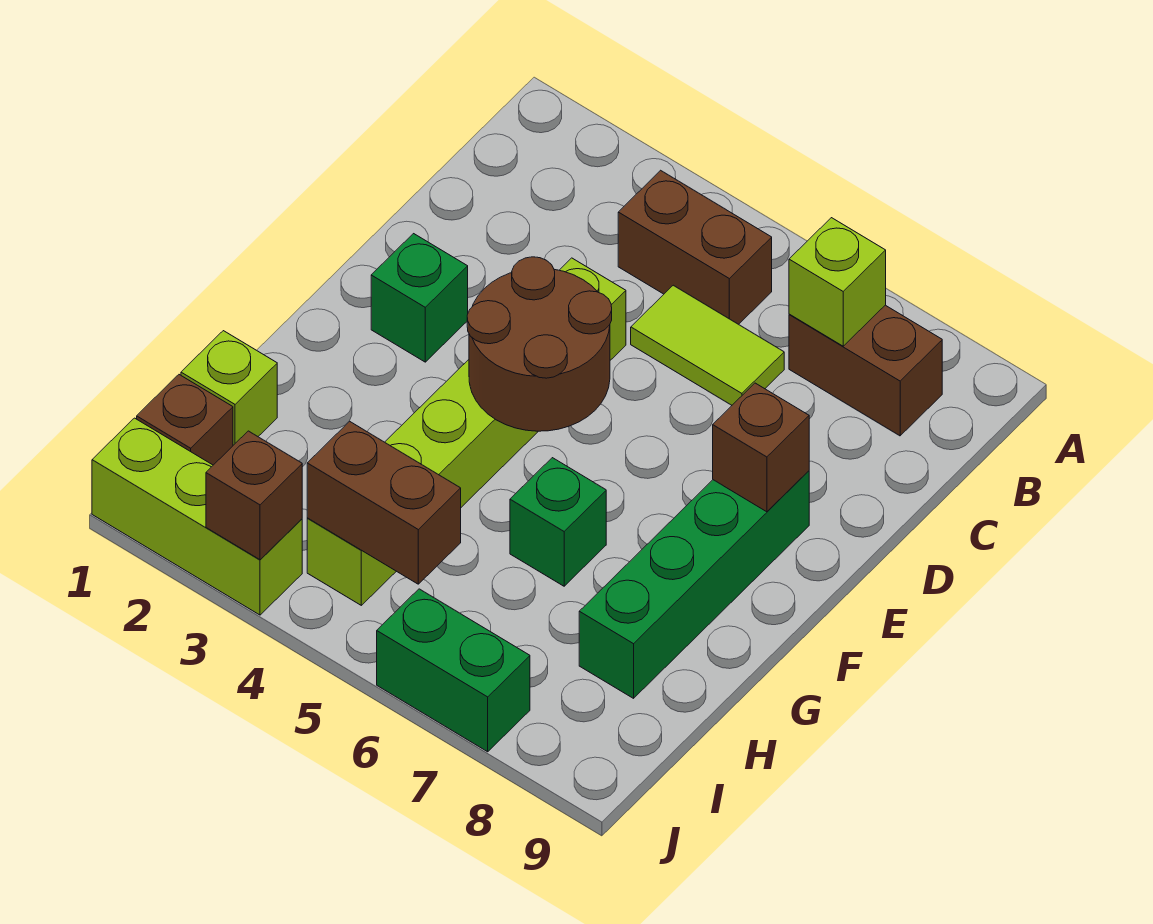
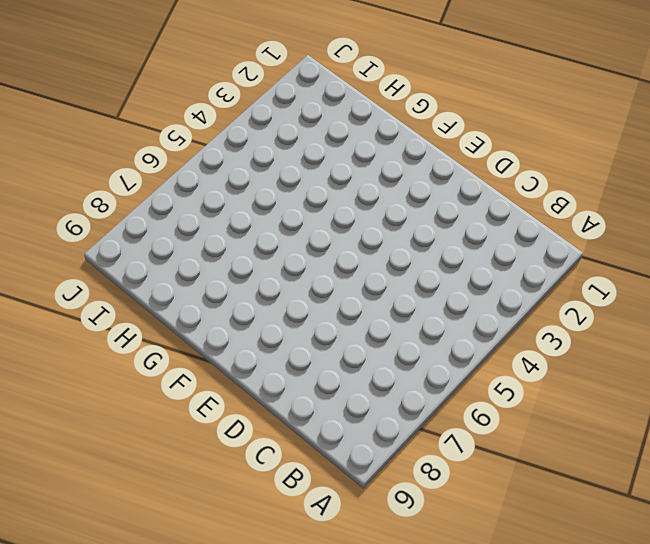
none -> brown brick B4:B5 level 1
none -> brown brick B7:B8 level 1
none -> lime tile C5:C6 level 1

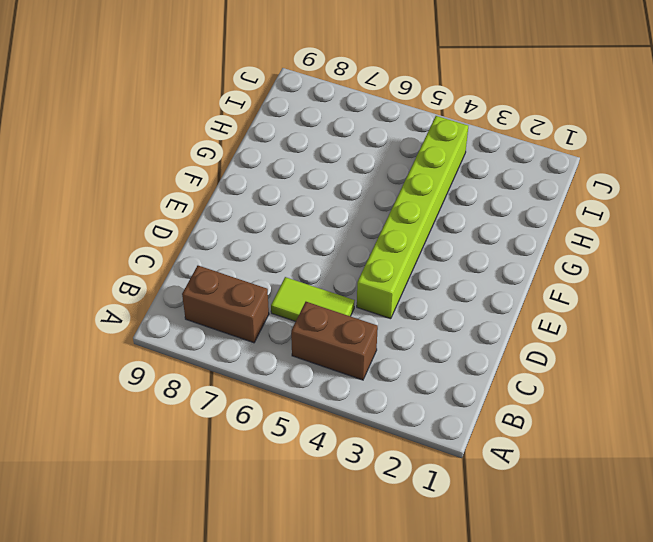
none -> green brick E2 level 1
none -> green brick E8:H8 level 1
none -> green brick G6 level 1

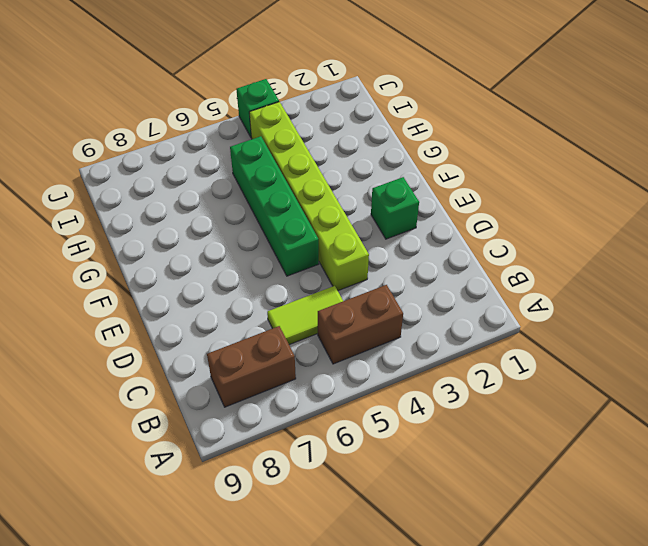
green brick E5:H5 level 1 -> green brick E8:H8 level 1
green brick J4 level 1 -> green brick G6 level 1
none -> lime brick H1 level 1
none -> brown brick I1 level 1
none -> lime brick J1:J3 level 1

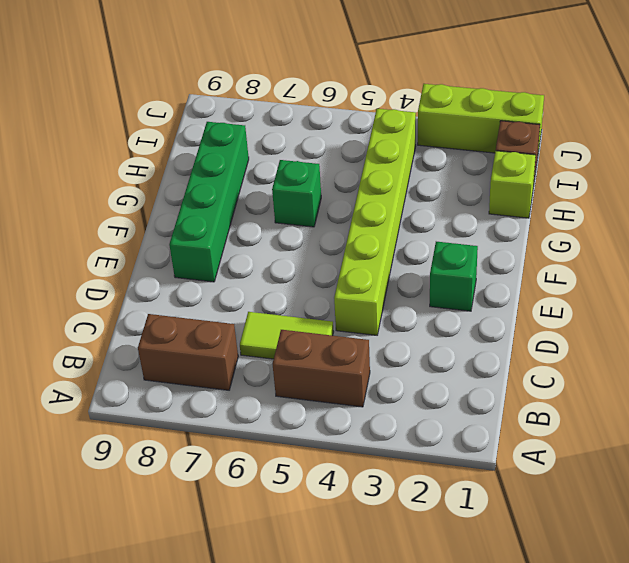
none -> green brick J6:J7 level 1
none -> lime brick B7 level 2
none -> brown round brick E4:F5 level 2

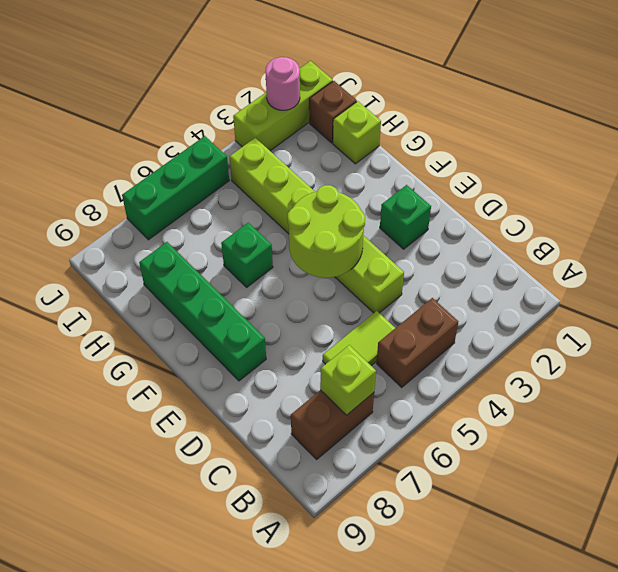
lime round brick E4:F5 level 2 -> brown round brick E4:F5 level 2
pink round brick J2 level 2 -> none
green brick J5:J7 level 1 -> green brick J6:J7 level 1
none -> brown brick E8 level 2
none -> brown brick I4:I5 level 2
none -> brown brick J3 level 2

